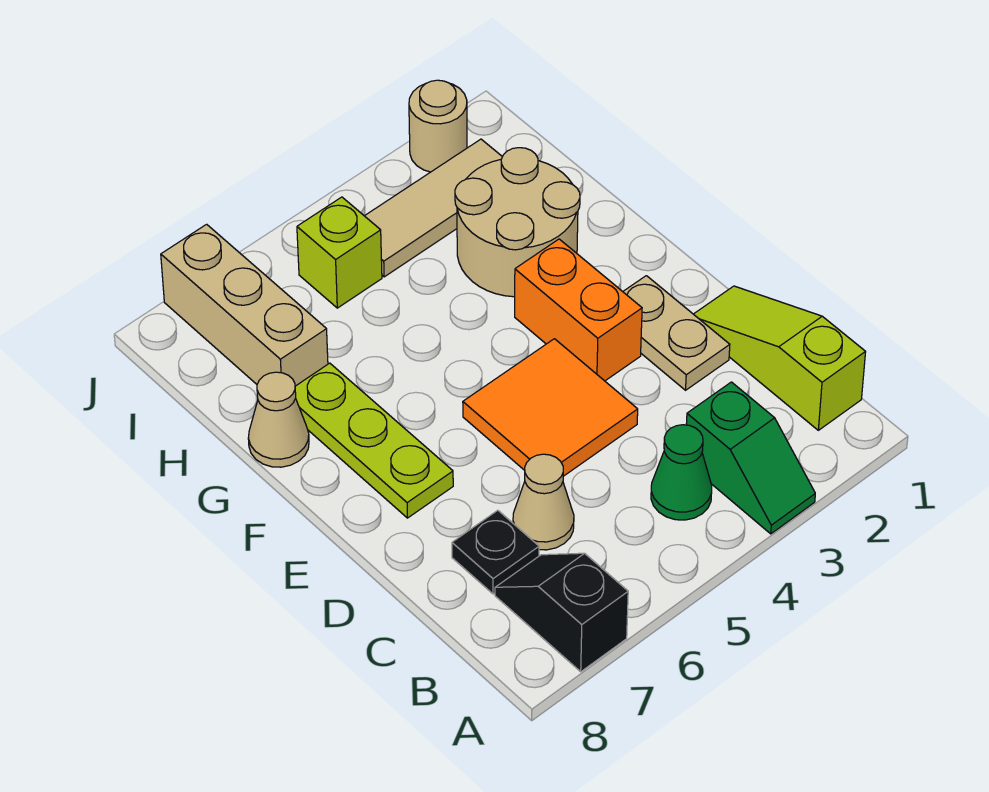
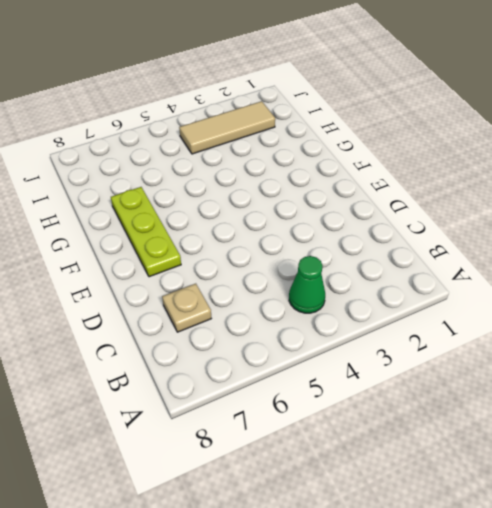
tan plate C7 level 1 -> black plate C7 level 1
none -> green slope A3:B3 level 1 top B
none -> black slope A7:B7 level 1 top A
none -> lime slope B1:D1 level 1 top B

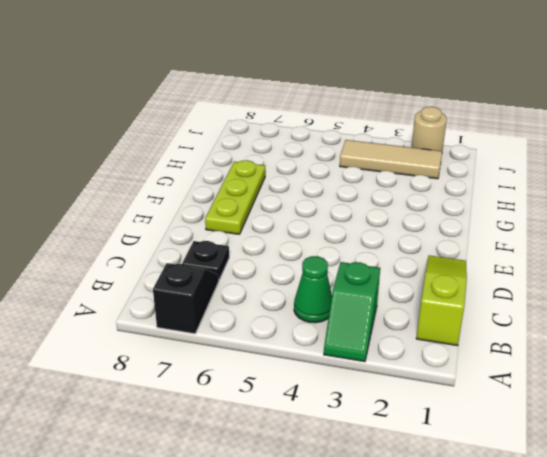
none -> tan cone C6 level 1
none -> tan plate D2:E2 level 1
none -> orange tile D4:E5 level 1

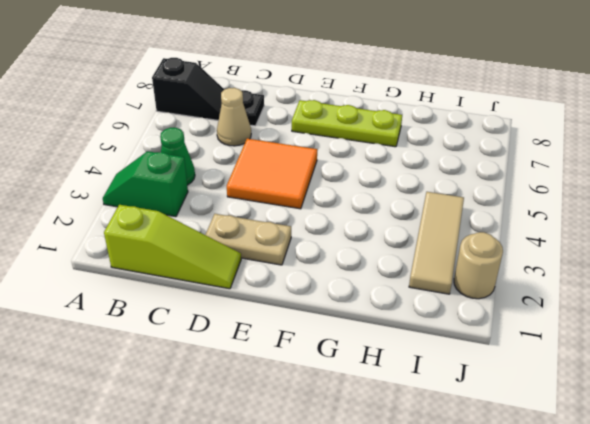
none -> orange brick E3:F3 level 1
none -> tan round brick G2:H3 level 1
none -> tan cone G8 level 1

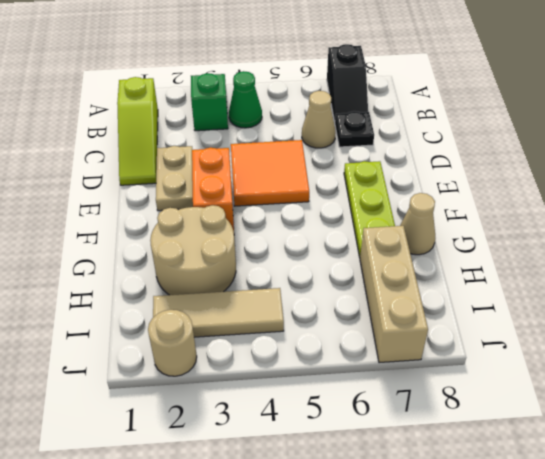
none -> lime brick I5 level 1

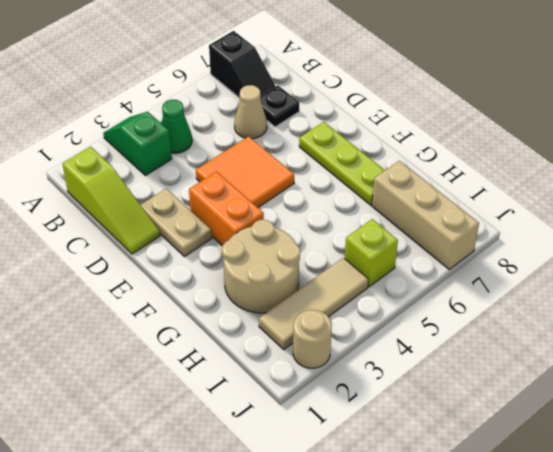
none -> tan cone G8 level 1

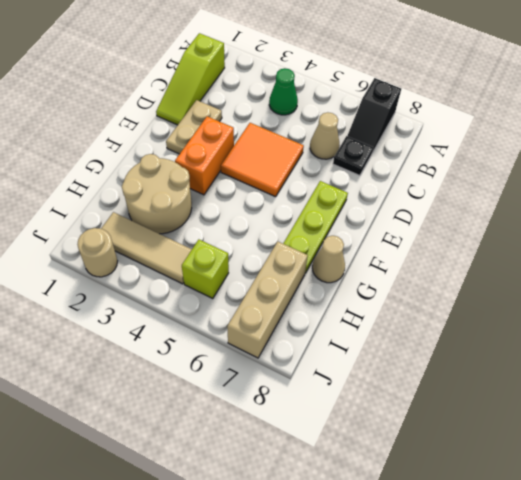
none -> green slope A3:B3 level 1 top B

